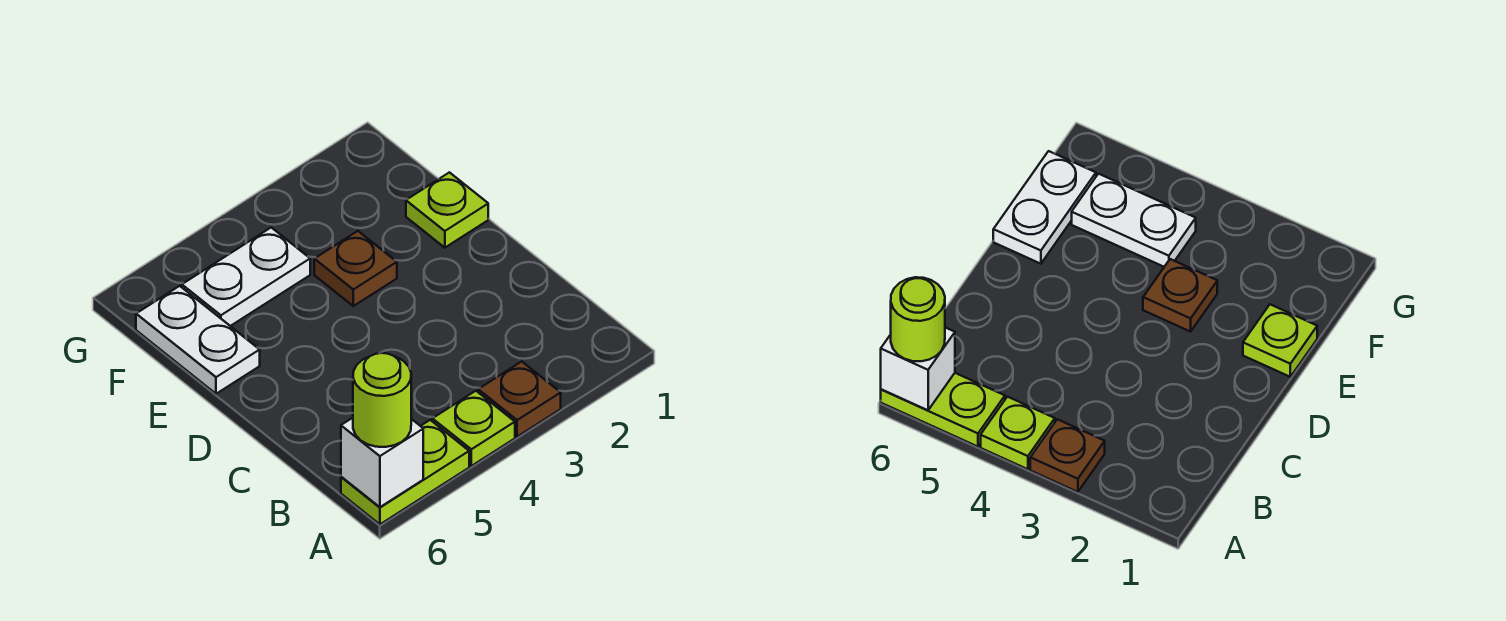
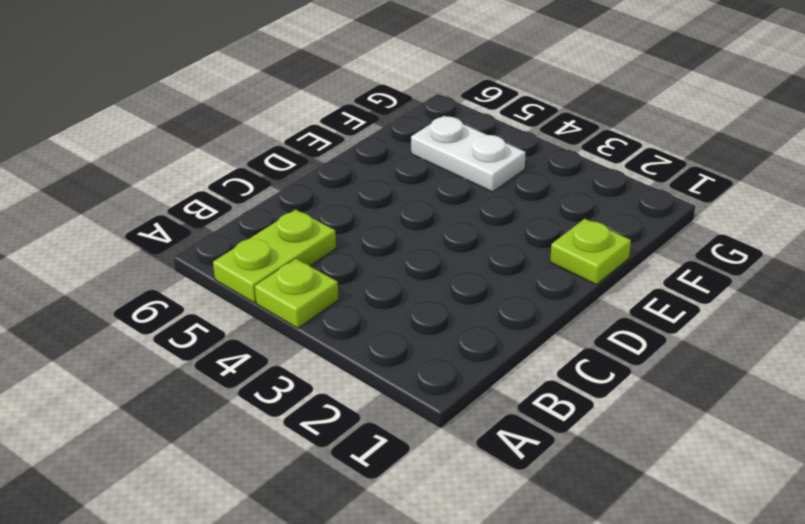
lime plate A5:B5 level 1 -> lime plate A5:A6 level 1
none -> brown plate A3 level 1
none -> brown plate E3 level 1

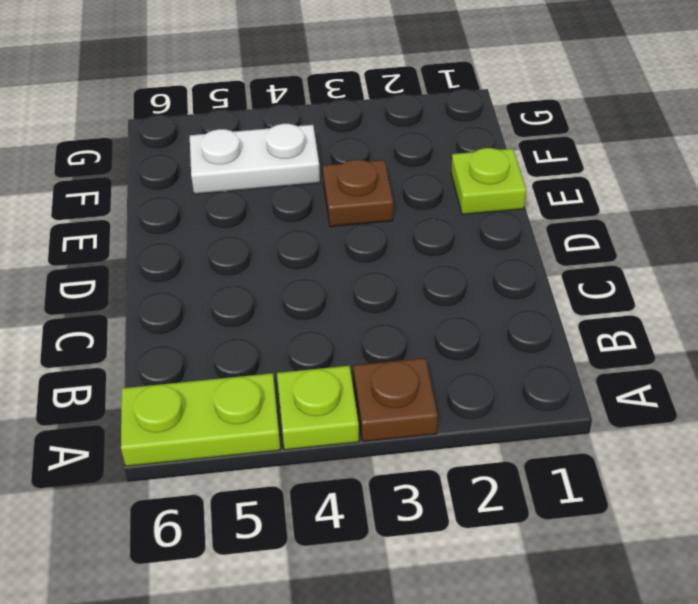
none -> white plate E6:F6 level 1
none -> white brick A6 level 2

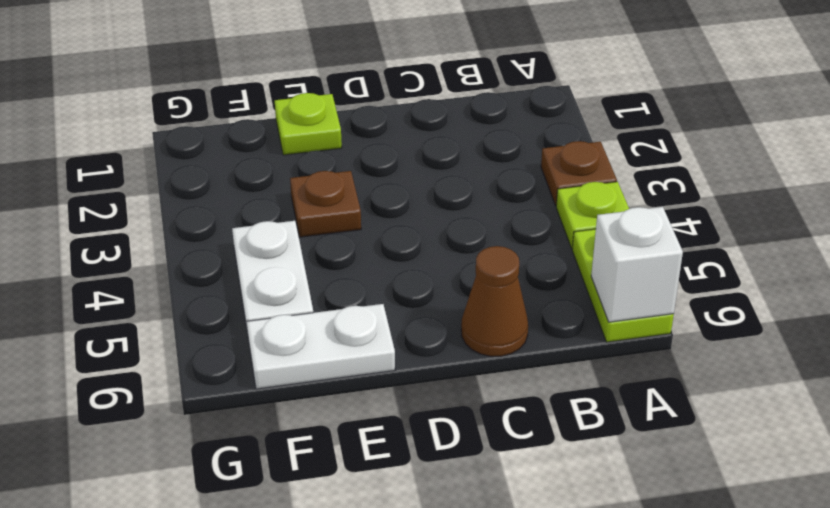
brown cone C6 level 1 -> none
none -> lime round brick A6 level 3

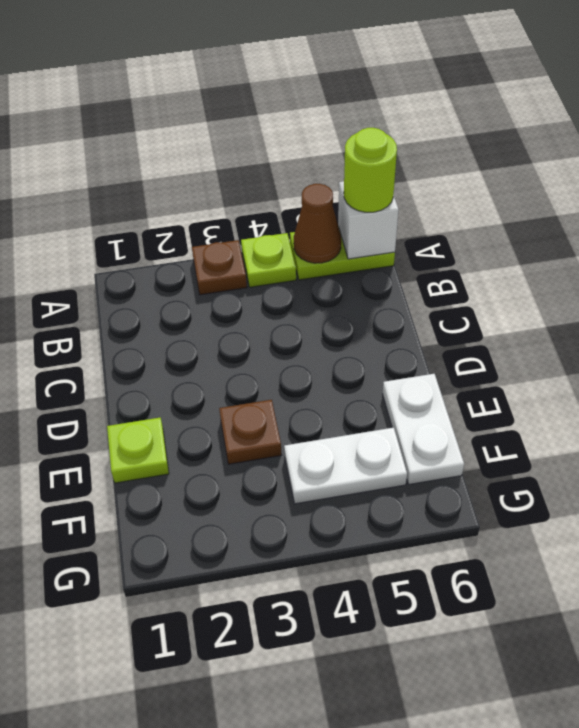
brown cone A5 level 2 -> none

